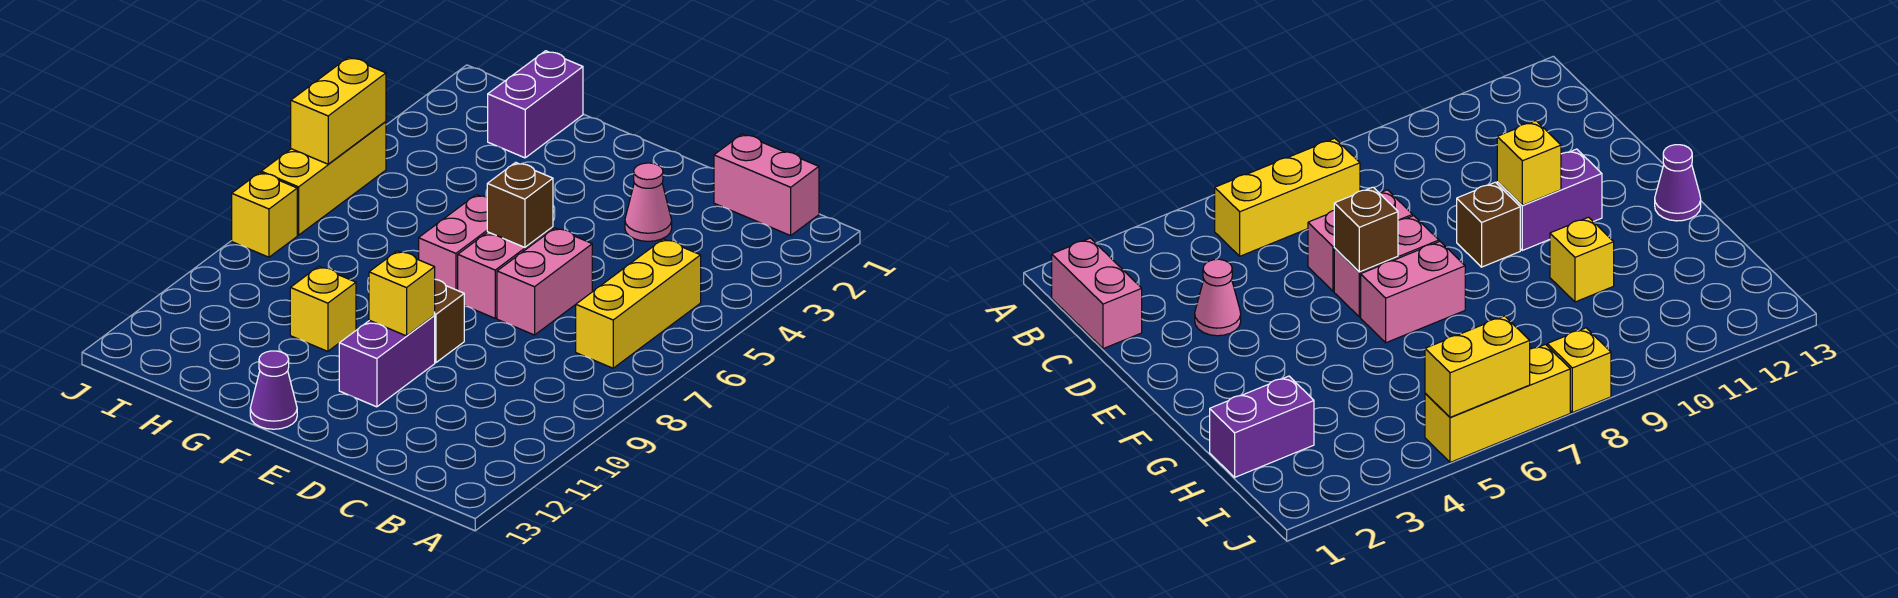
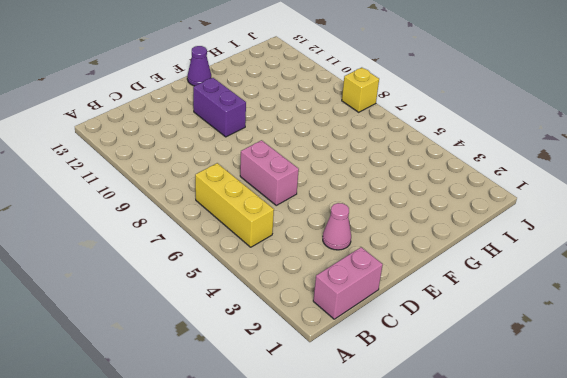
none -> pink brick E6:E7 level 1
none -> brown brick E9 level 1
none -> pink brick F6:F7 level 1

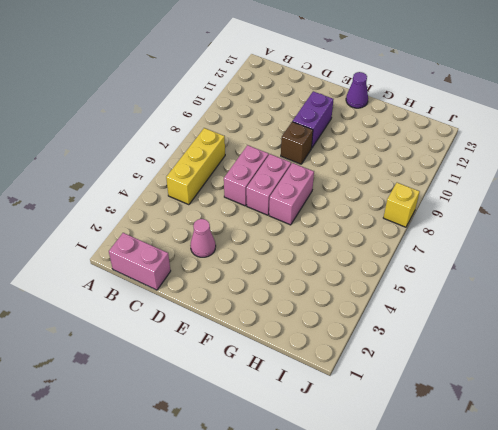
none -> yellow brick G10 level 1
none -> purple brick H1:H2 level 1
none -> yellow brick J5:J7 level 1

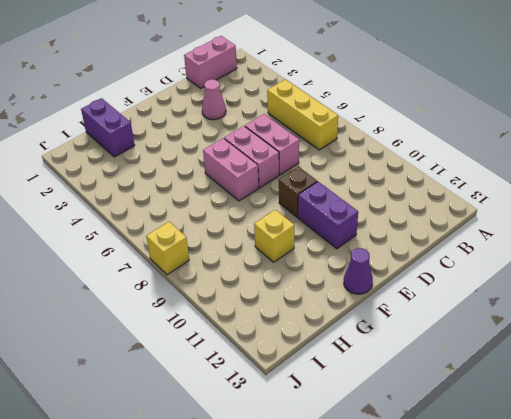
none -> yellow brick J5:J7 level 1
none -> brown brick E6 level 2
none -> yellow brick E10 level 2

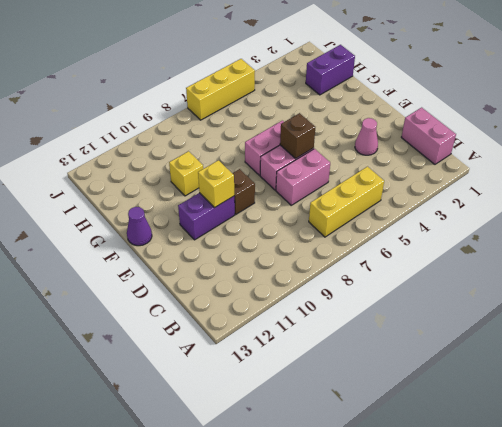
none -> yellow brick J8 level 1
none -> yellow brick J5:J6 level 2

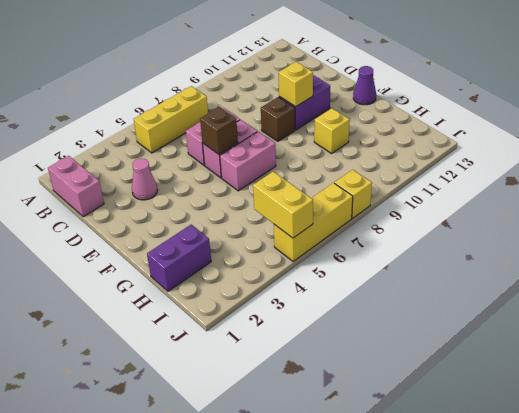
yellow brick I5:J5 level 2 -> yellow brick J5:J6 level 2

